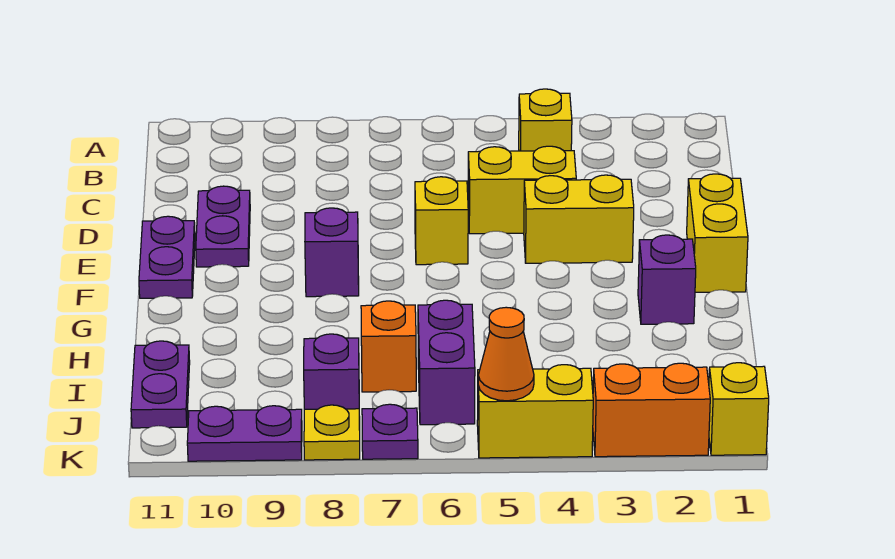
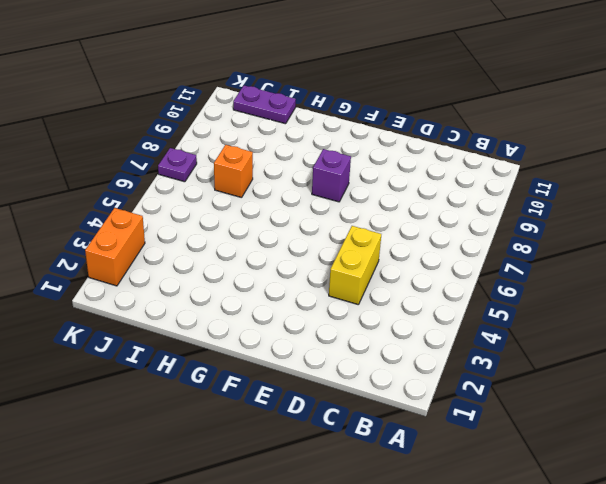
none -> yellow brick B4 level 1
none -> purple plate D10:E10 level 1
none -> yellow brick E1:F1 level 1

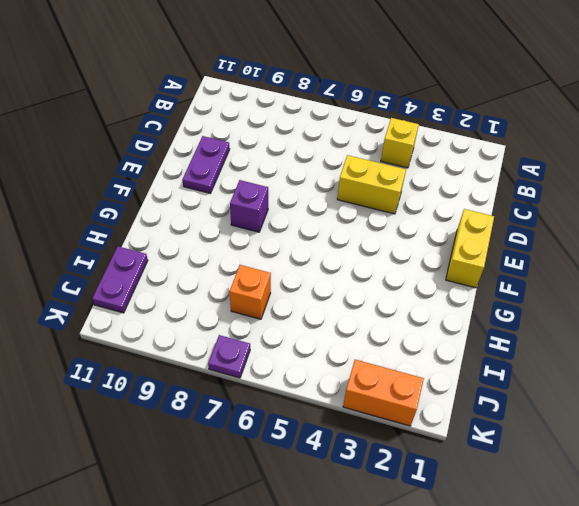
none -> yellow brick E3:E4 level 1
none -> yellow brick E6 level 1
none -> purple plate E11:F11 level 1

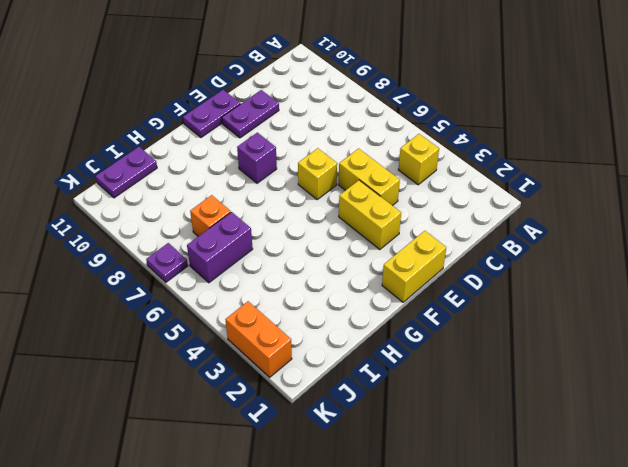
none -> purple brick G2 level 1
none -> purple brick J8 level 1
none -> yellow brick K1 level 1

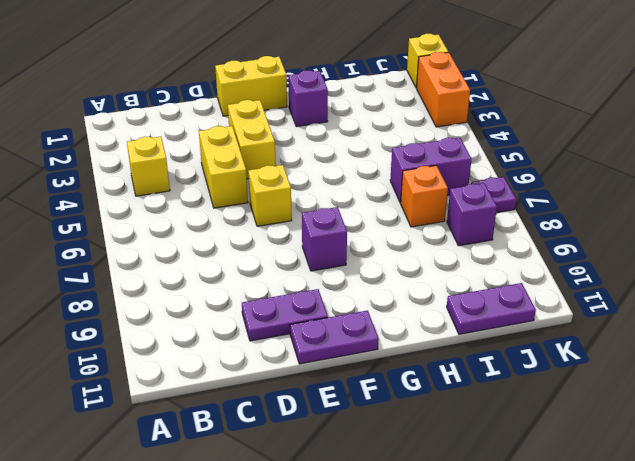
none -> yellow brick K4:K5 level 1
none -> yellow plate K8 level 1
none -> purple plate K9:K10 level 1

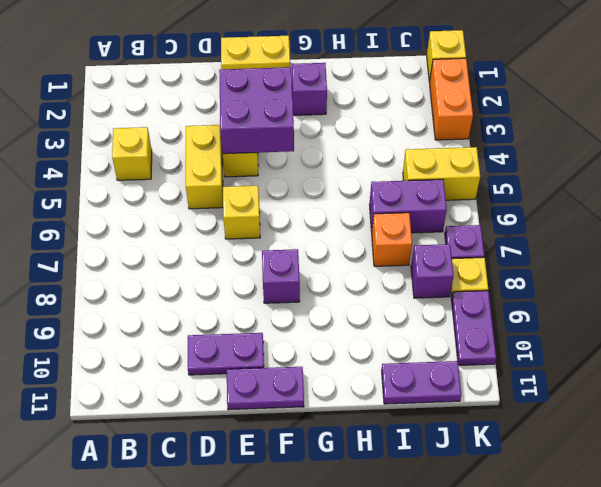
purple brick E3:F4 level 2 -> none
yellow brick J5:K5 level 1 -> yellow brick K4:K5 level 1
none -> orange cone K5 level 2

